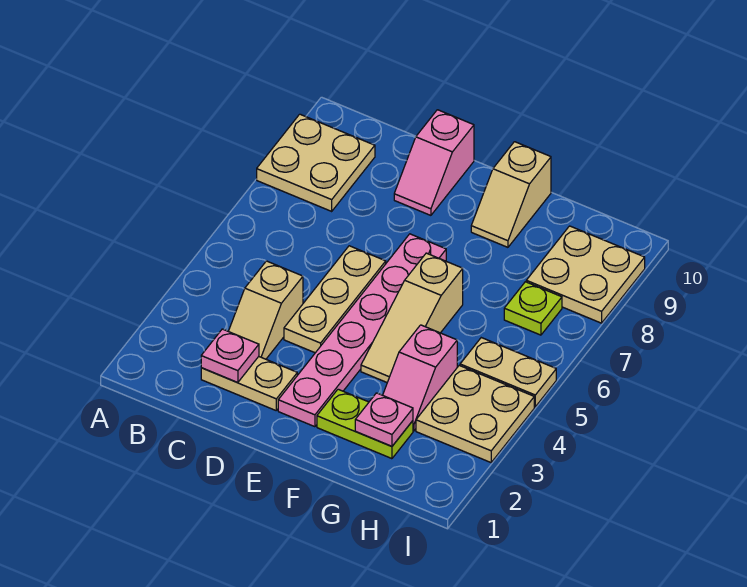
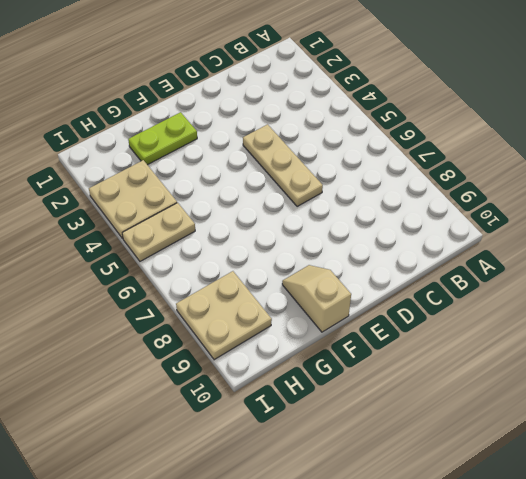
none -> tan plate A8:B9 level 1
none -> tan plate C2:D2 level 1
none -> tan slope C3:C4 level 1 top 4

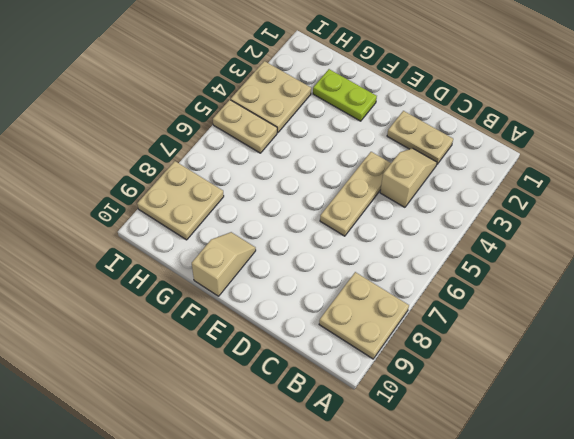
none -> pink slope D9:D10 level 1 top 10
none -> pink plate E2:E7 level 1
none -> tan slope F4:F6 level 1 top 6

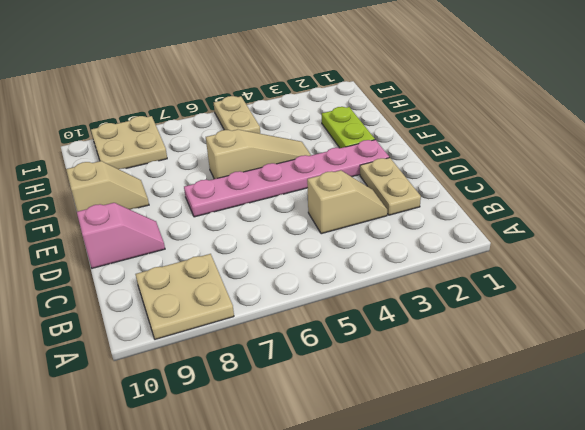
none -> tan plate D4:D6 level 1
none -> pink slope G3:G4 level 1 top 4
none -> tan plate H3:I4 level 1

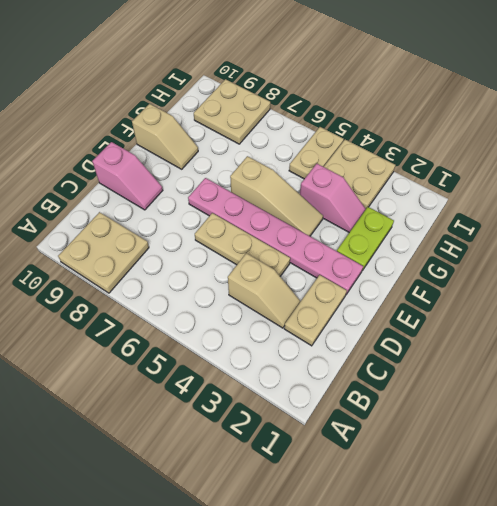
none -> lime plate H7 level 1
none -> pink plate C2 level 2
none -> pink plate G2 level 2

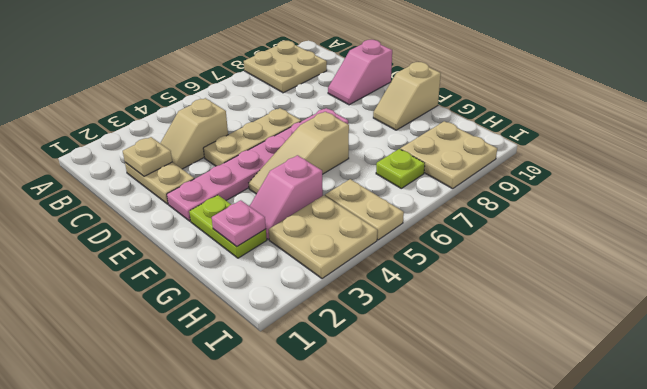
tan plate C2 level 2 -> pink plate C2 level 2

